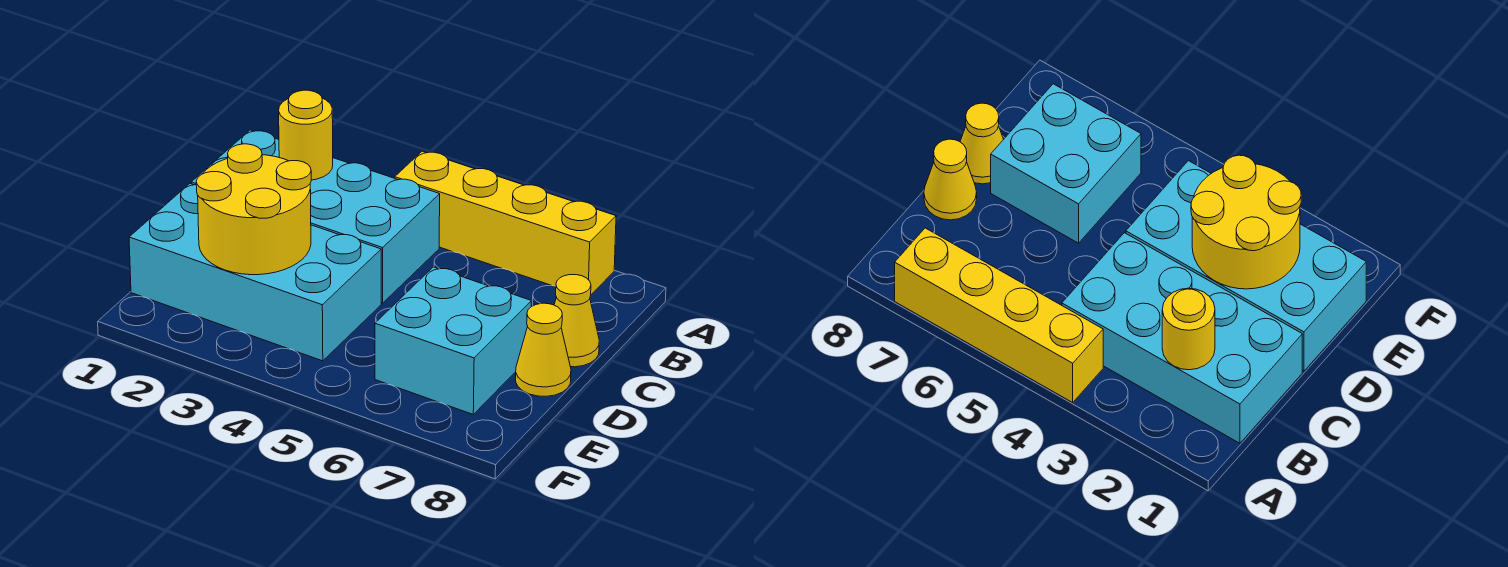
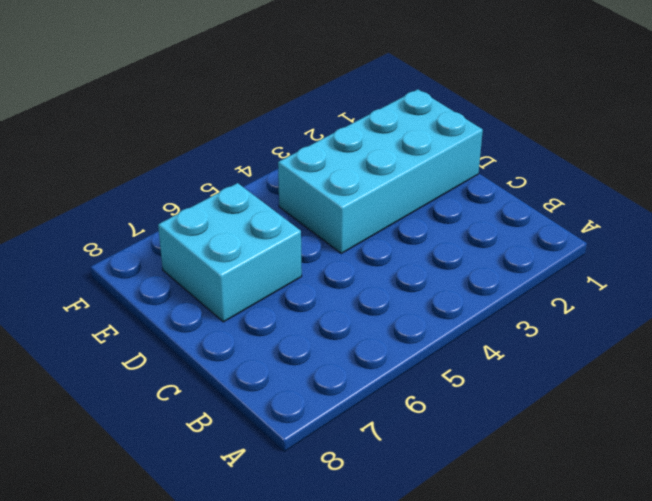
none -> yellow brick A4:A7 level 1
none -> cyan brick B1:C4 level 1

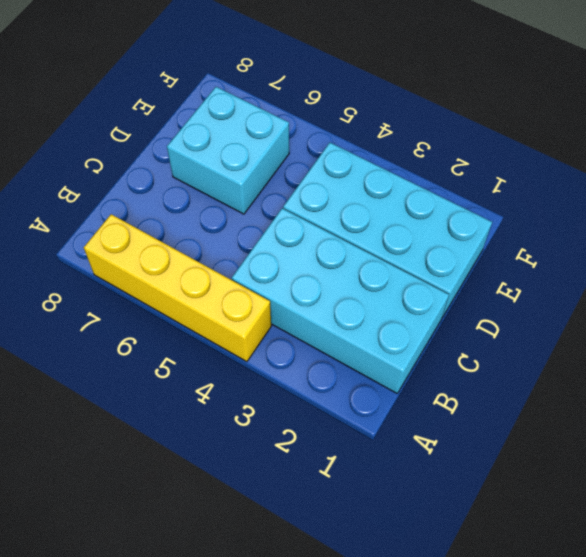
none -> yellow cone C8 level 1
none -> yellow cone D8 level 1

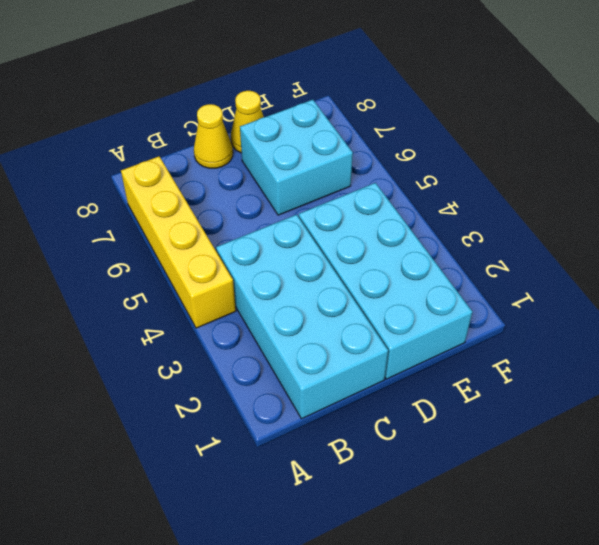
none -> yellow round brick B2 level 2
none -> yellow round brick D2:E3 level 2

